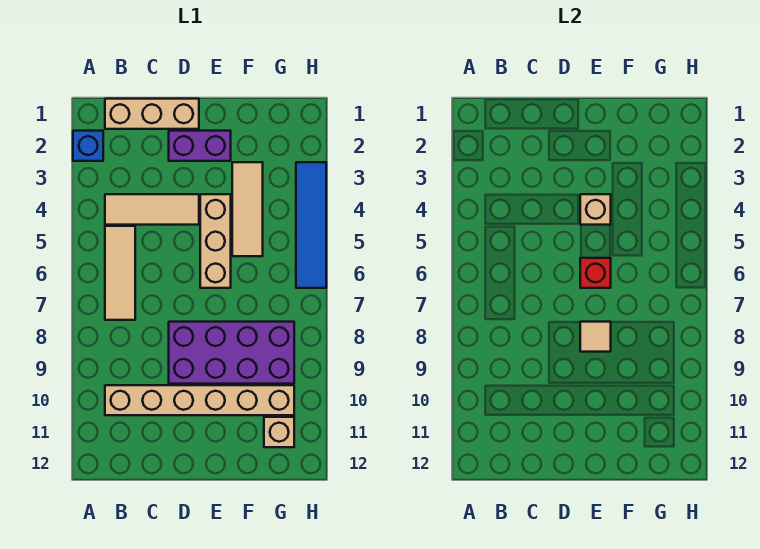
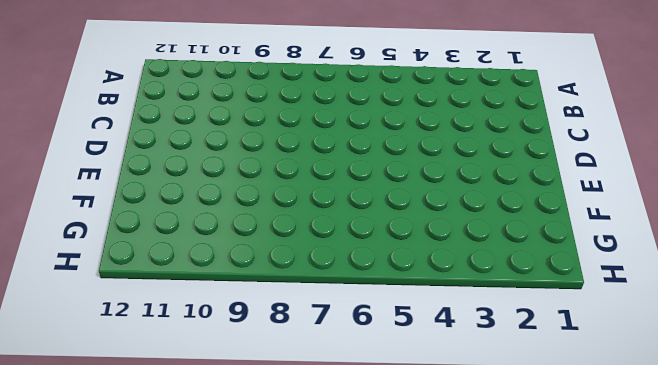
none -> blue brick A2 level 1
none -> tan brick B1:D1 level 1
none -> tan tile B4:D4 level 1

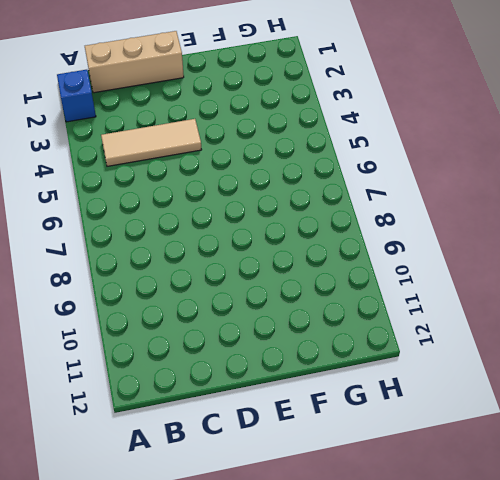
none -> tan tile B5:B7 level 1
none -> tan brick B10:G10 level 1
none -> purple brick D2:E2 level 1

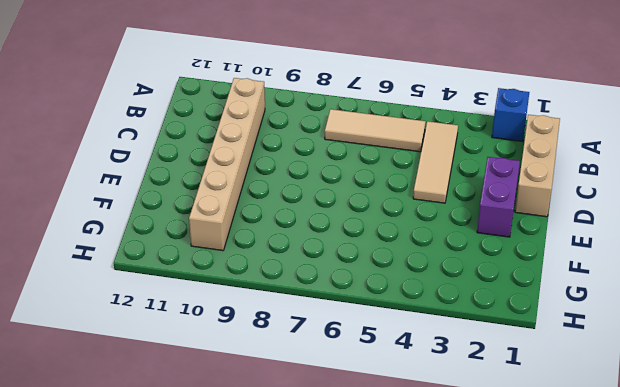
none -> purple brick D8:G9 level 1
none -> tan brick E4:E6 level 1
none -> tan tile F3:F5 level 1

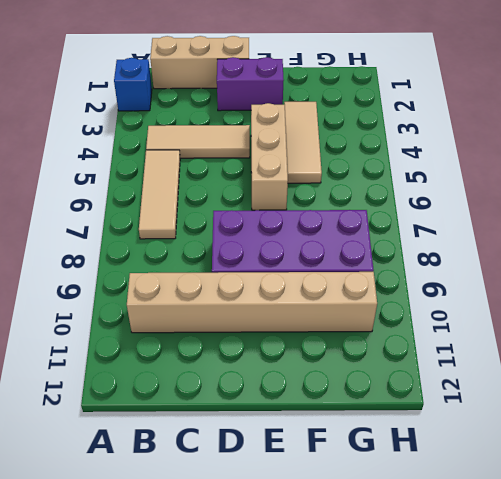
none -> tan brick G11 level 1
none -> blue tile H3:H6 level 1
none -> tan brick E4 level 2

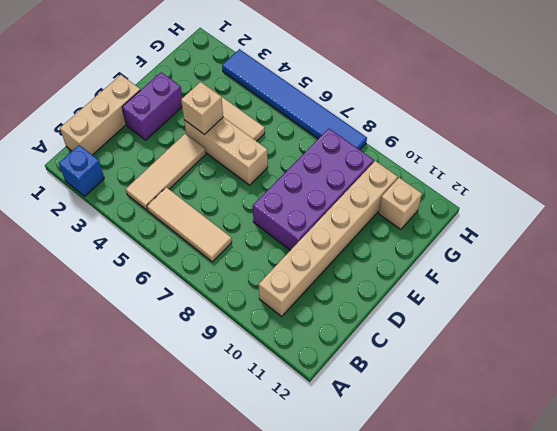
blue tile H3:H8 level 1 -> blue tile H3:H6 level 1
none -> red brick E6 level 2
none -> tan tile E8 level 2

